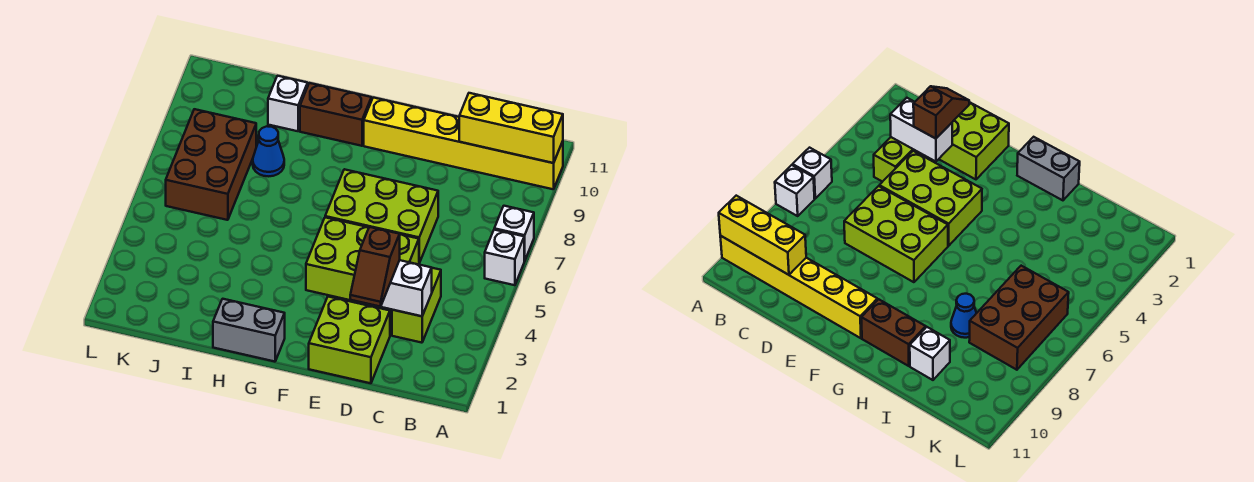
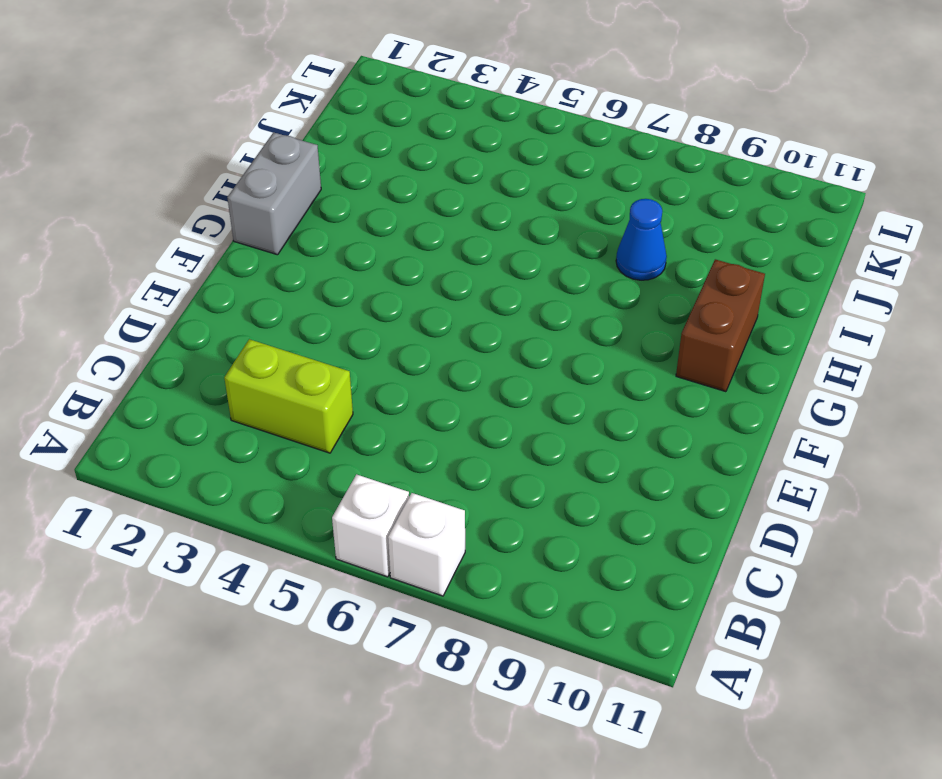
none -> yellow brick A10:F10 level 1
none -> lime brick D1:E2 level 1
none -> lime brick D4:F5 level 1

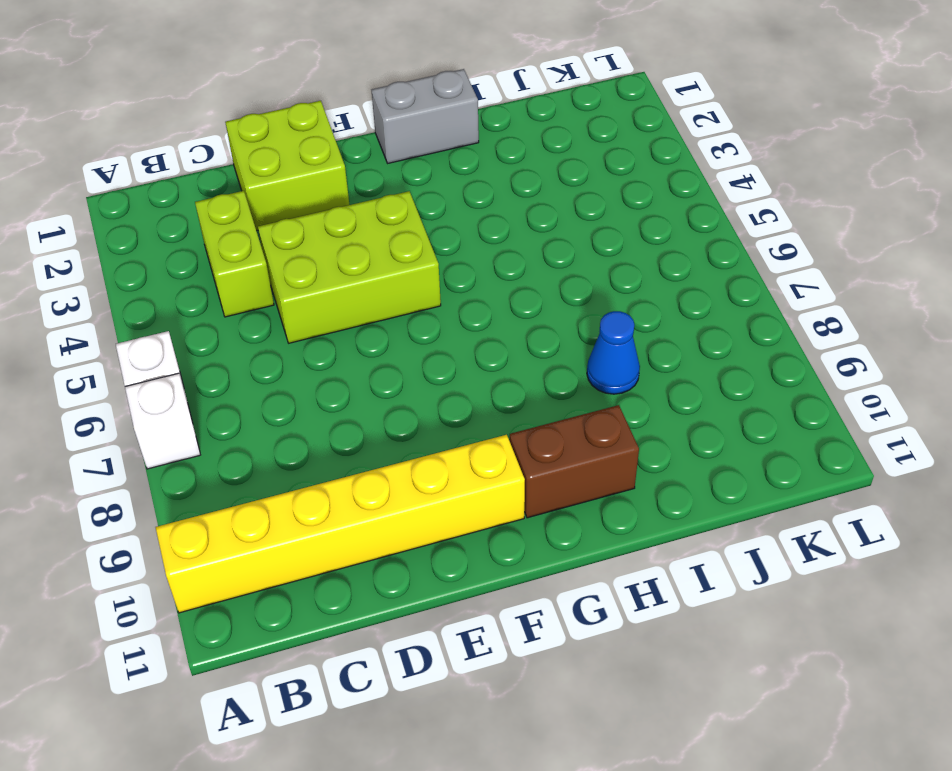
none -> lime brick D6:F7 level 1
none -> white brick I10 level 1
none -> brown brick J6:K8 level 1

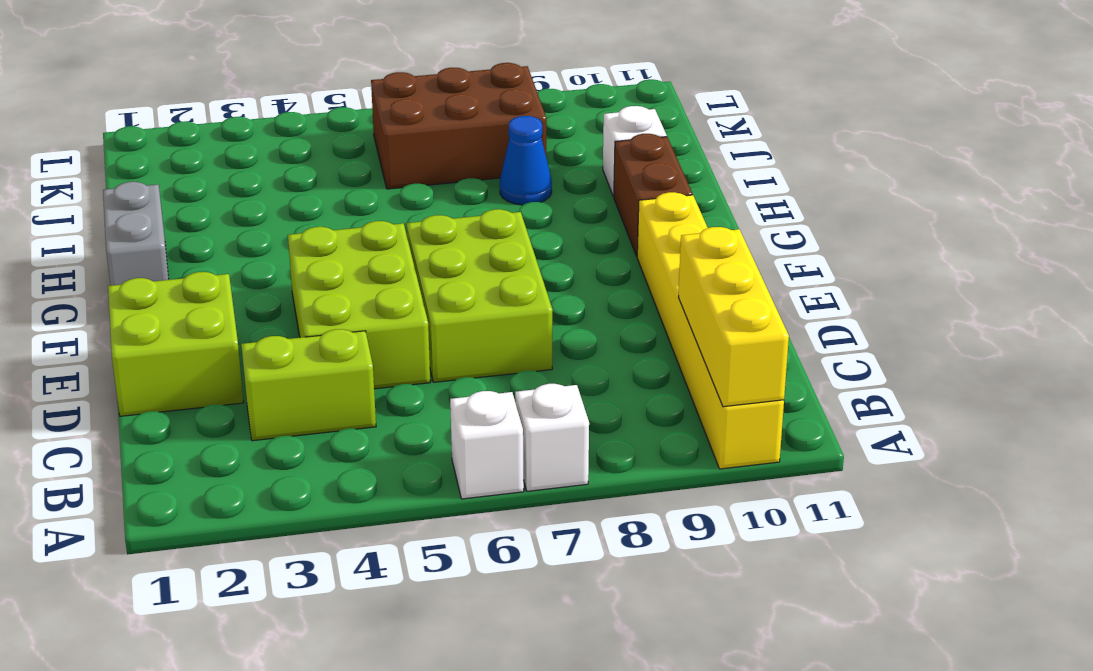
none -> white brick C3:D3 level 2
none -> brown slope D2:D3 level 3 top 3

